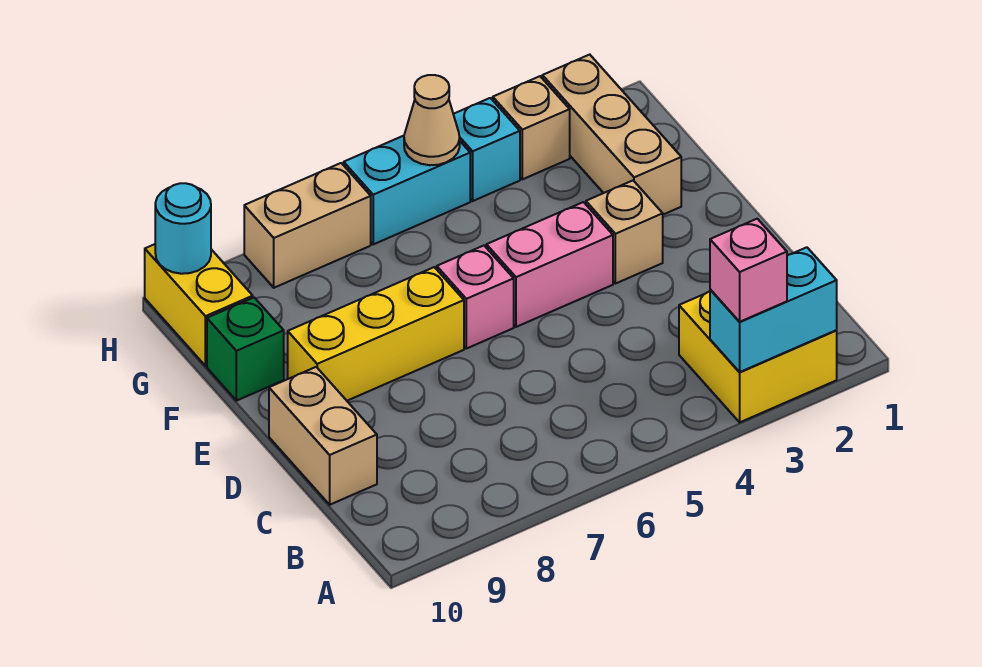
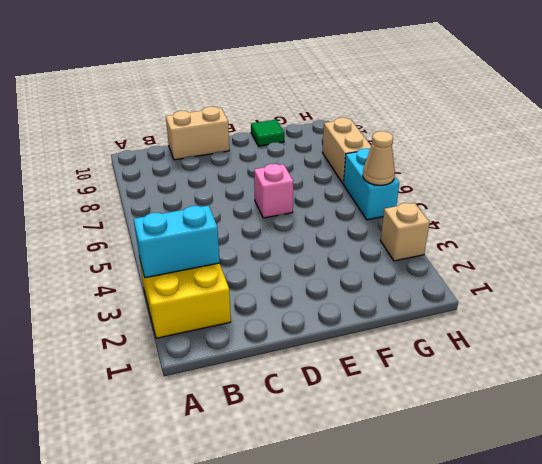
cyan brick A3:B3 level 2 -> cyan brick A2:A3 level 2
green tile F10 level 1 -> green brick F10 level 1
none -> tan brick E3 level 1
none -> pink brick E4:E5 level 1
none -> yellow brick E7:E9 level 1

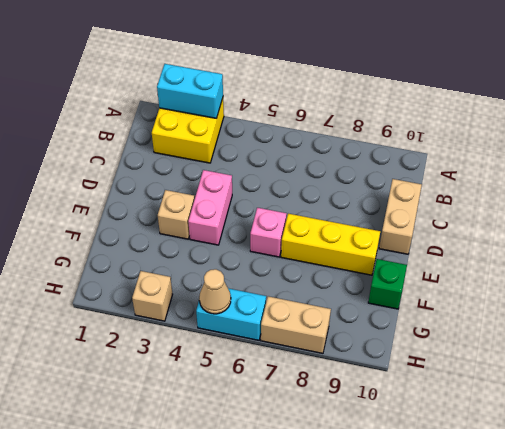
pink brick D4:E4 level 1 -> pink brick E4:E5 level 1
none -> tan brick F2:H2 level 1
none -> yellow brick G10:H10 level 1
none -> cyan brick H4 level 1

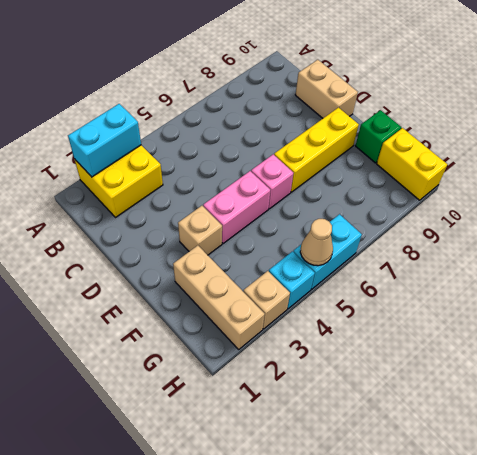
none -> tan brick H7:H8 level 1
none -> cyan round brick H10 level 2
none -> pink brick A3 level 3

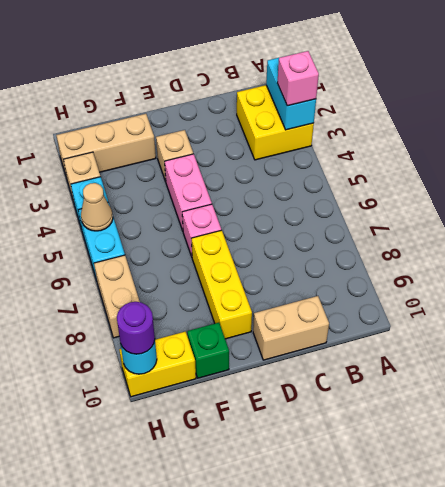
purple round brick H10 level 3 -> none

